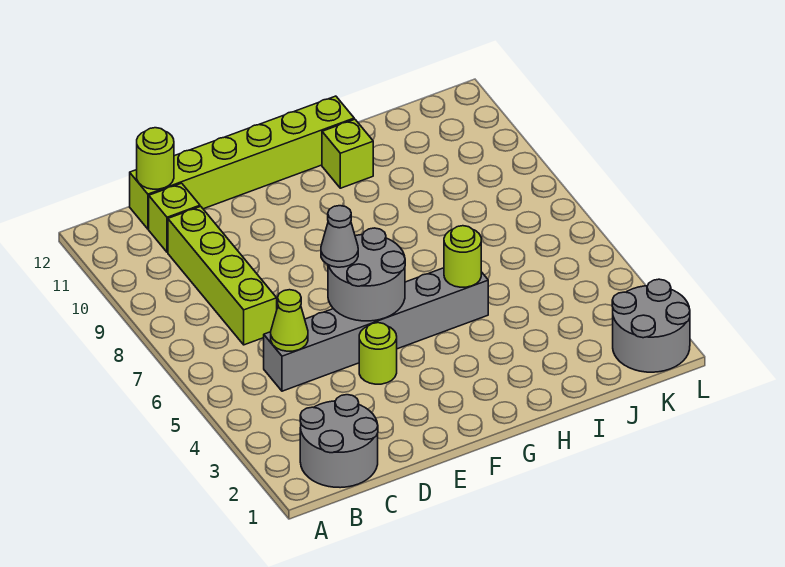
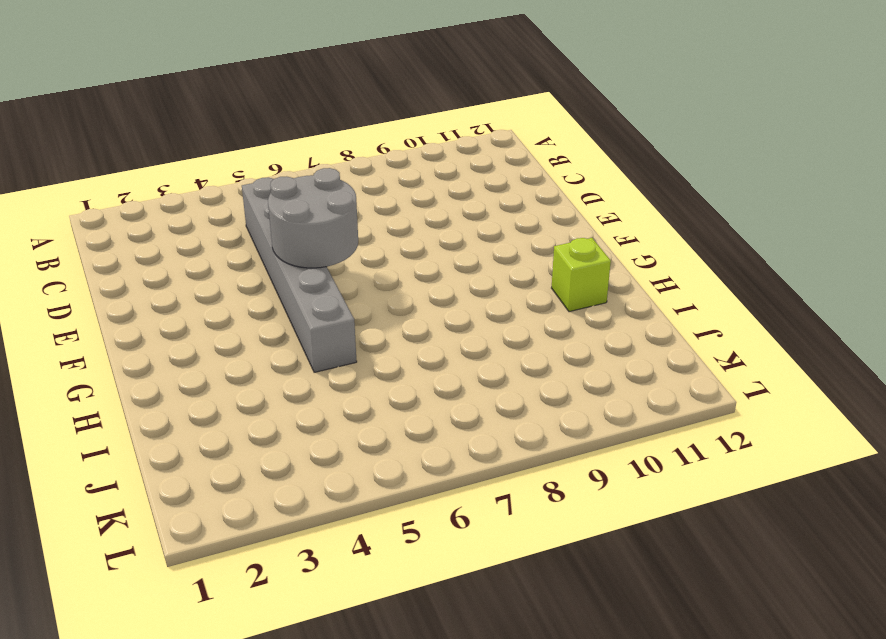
none -> grey round brick B1:C2 level 1
none -> lime brick C7:C10 level 1
none -> lime brick C11 level 1

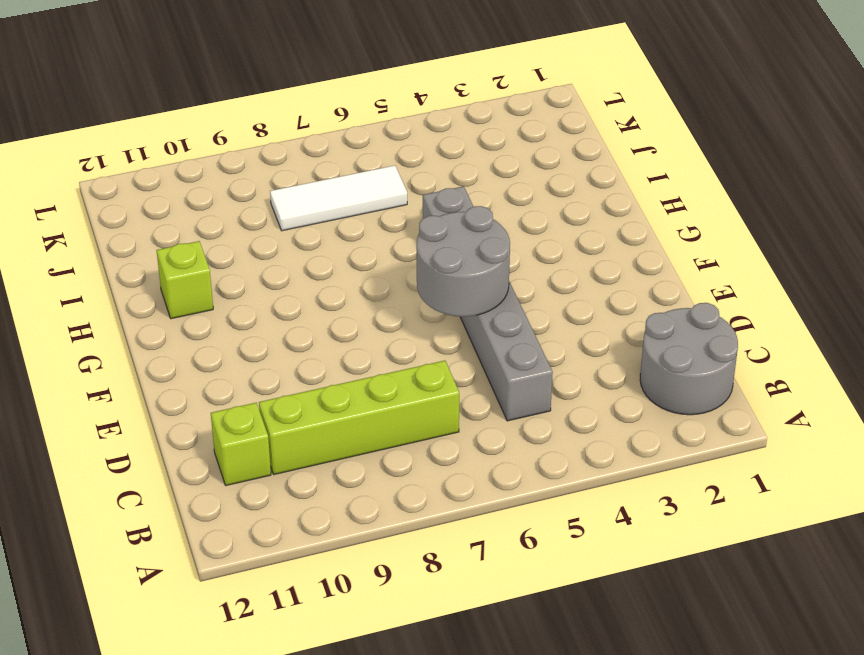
white tile J6:J8 level 1 -> none
none -> lime brick C12:H12 level 1
none -> lime round brick E4 level 1
none -> grey round brick K1:L2 level 1

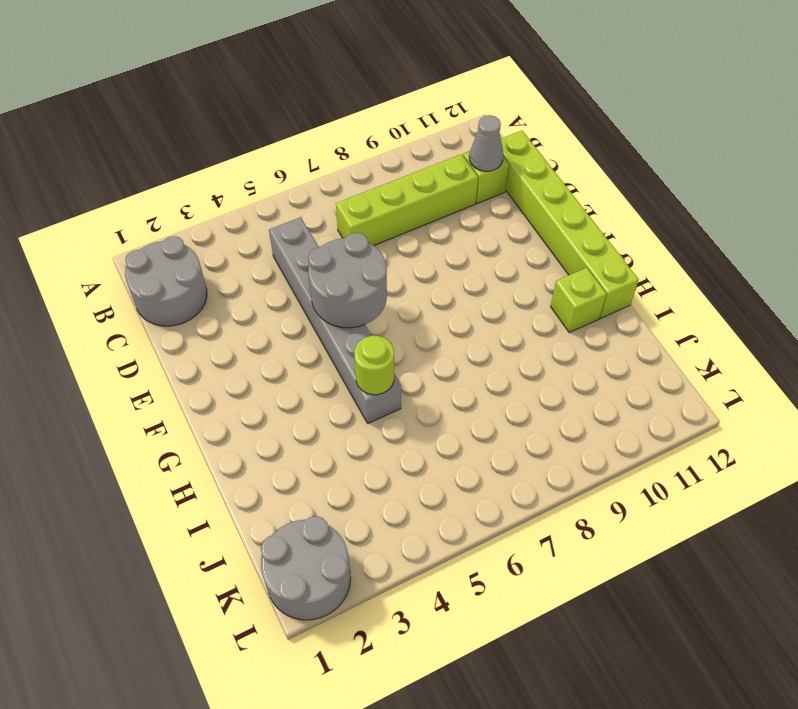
grey cone C11 level 2 -> grey cone E6 level 3
none -> lime round brick E4 level 1
none -> lime cone C5 level 2
none -> lime round brick C12 level 2

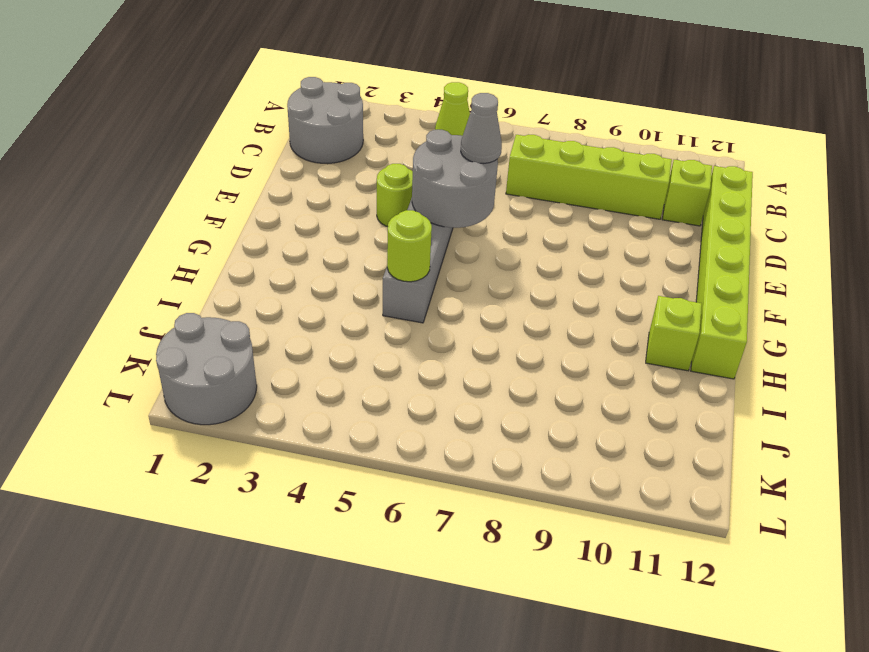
none -> lime round brick C12 level 2

